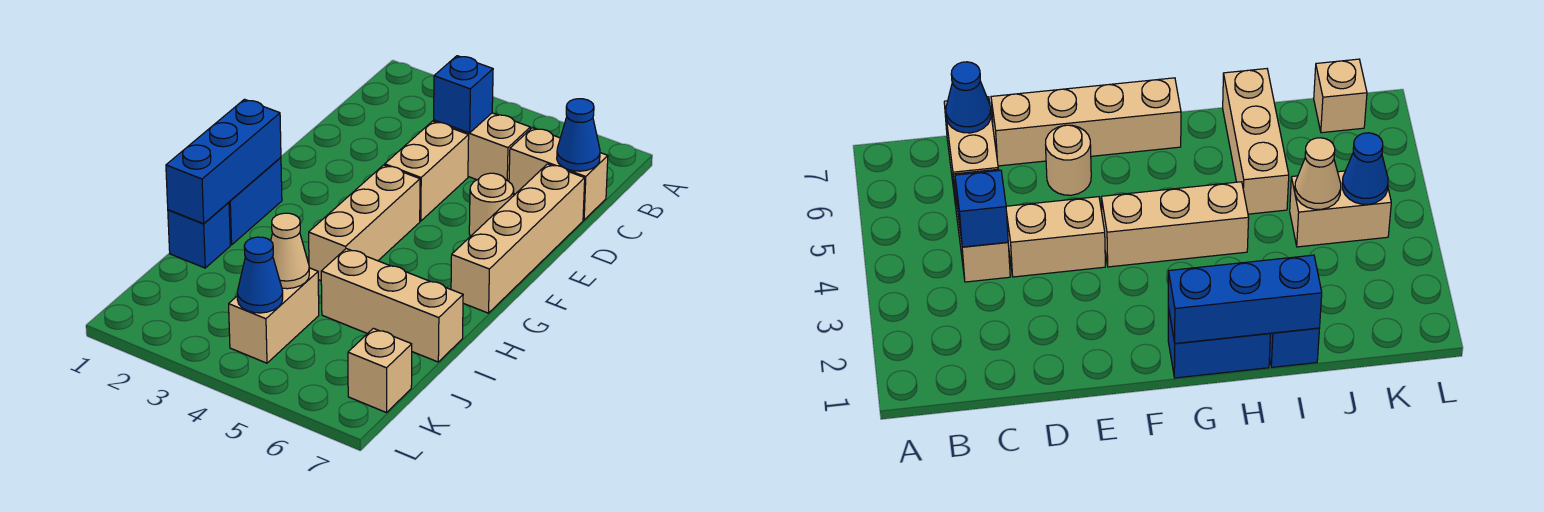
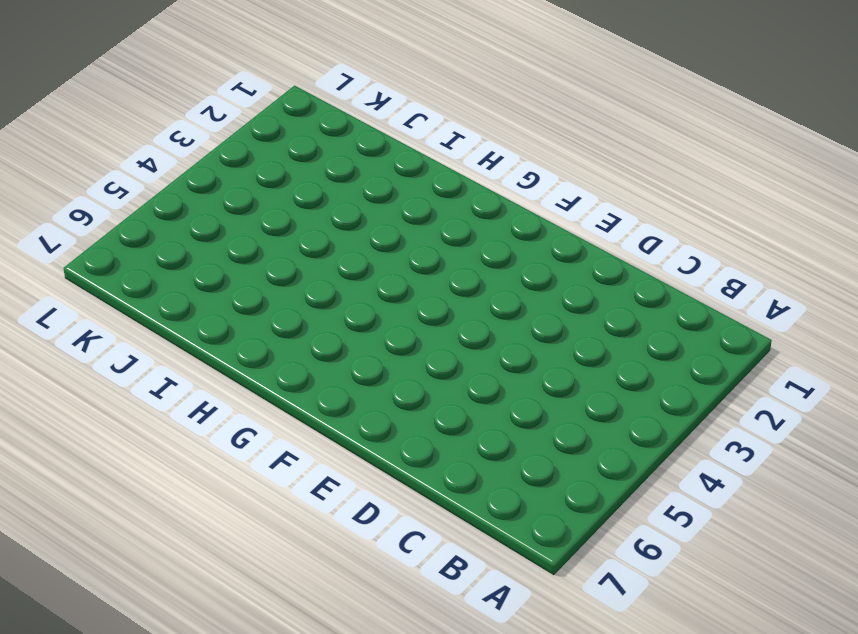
none -> tan brick C4:C5 level 1
none -> tan brick C6:C7 level 1
none -> tan brick D4:E4 level 1

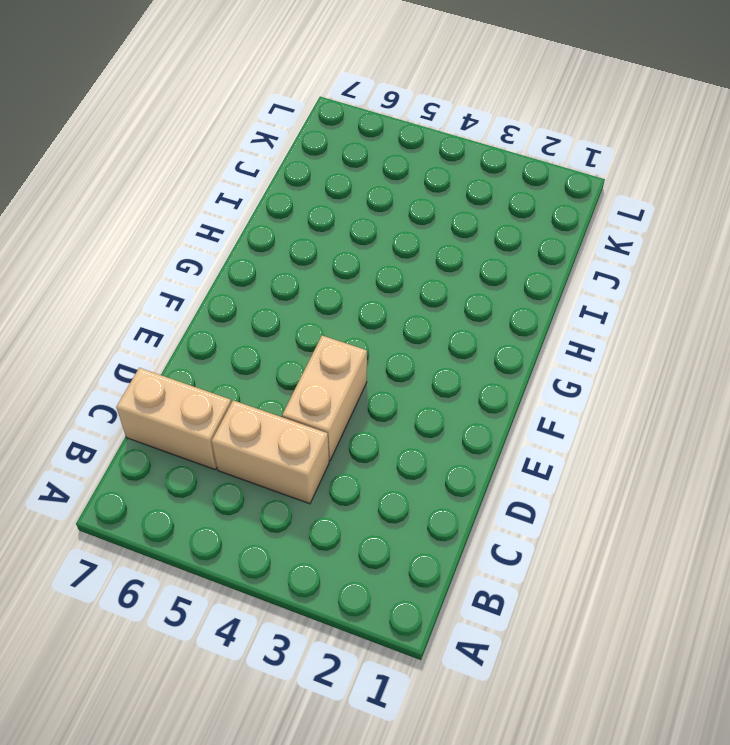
none -> tan brick D7:G7 level 1
none -> tan round brick E6 level 1
none -> tan brick F4:H4 level 1

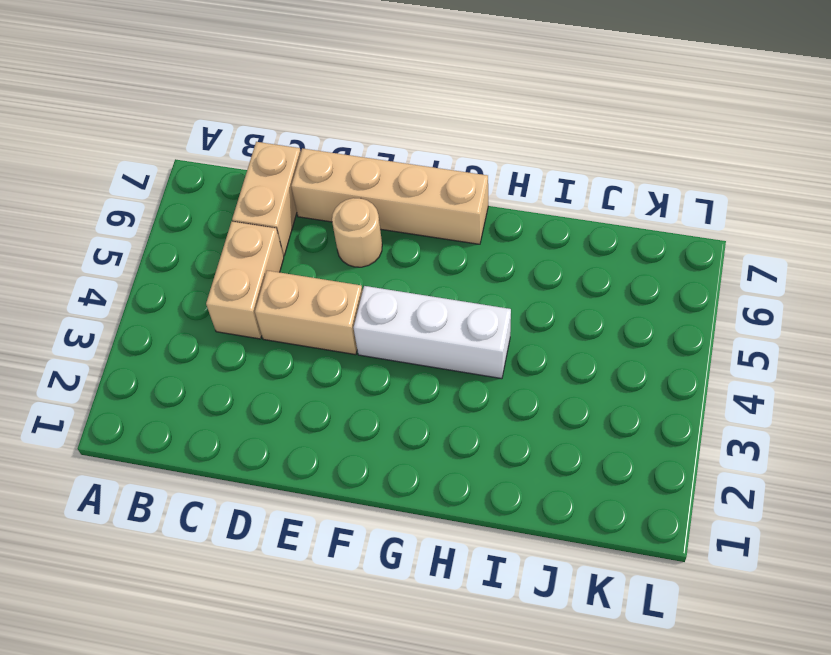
white brick F4:H4 level 1 -> tan brick F4:H4 level 1
none -> blue brick G1:H1 level 1
none -> blue brick I1 level 1
none -> tan brick I5:I7 level 1

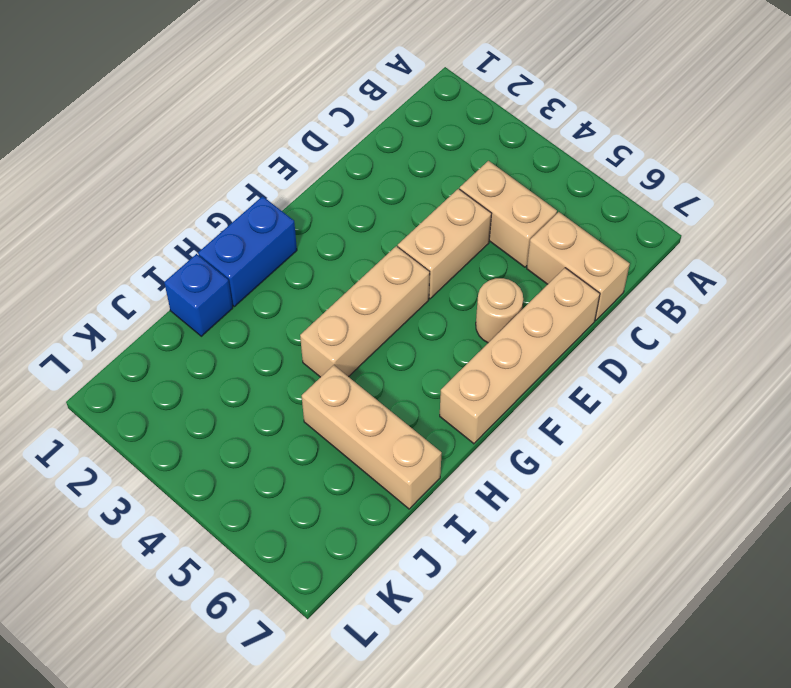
none -> tan brick J4:K4 level 1
none -> tan brick K7 level 1
none -> blue brick C4 level 2

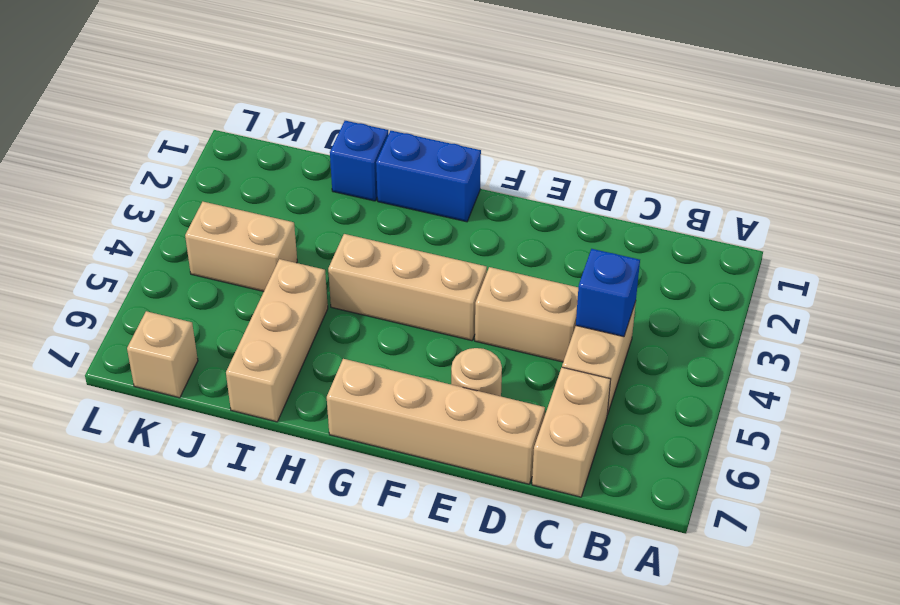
none -> blue cone C7 level 2
none -> blue brick G1:I1 level 2
none -> tan cone J4 level 2

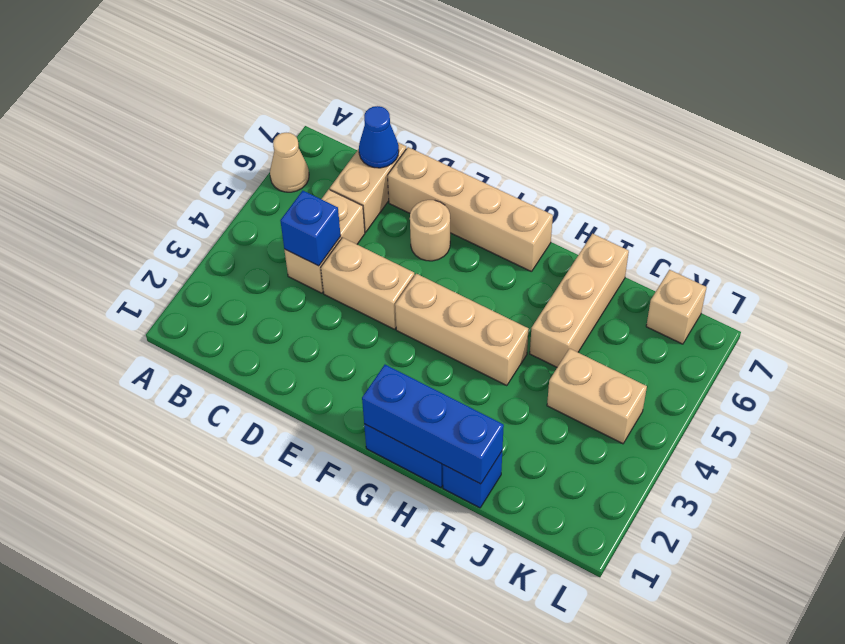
tan cone A6 level 1 -> tan cone J4 level 2
none -> blue cone K4 level 2

